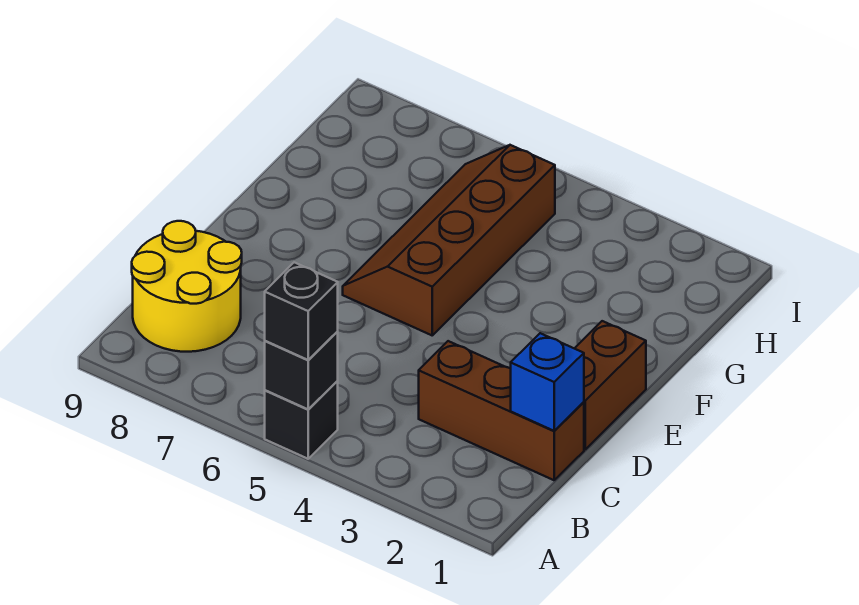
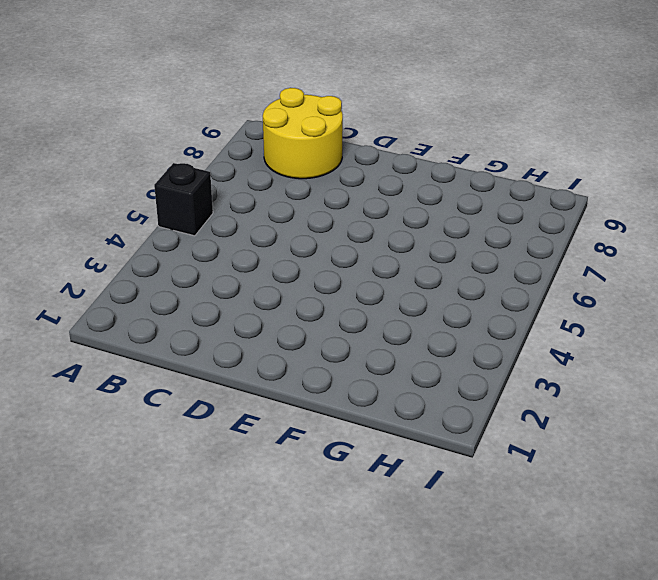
none -> brown brick C1:C3 level 1
none -> brown brick D1:E1 level 1

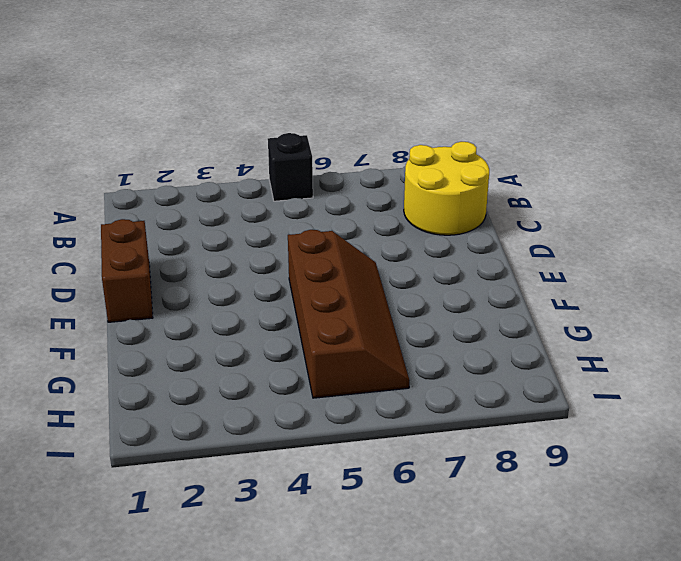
none -> brown brick C1:C3 level 1
none -> black brick A5 level 2

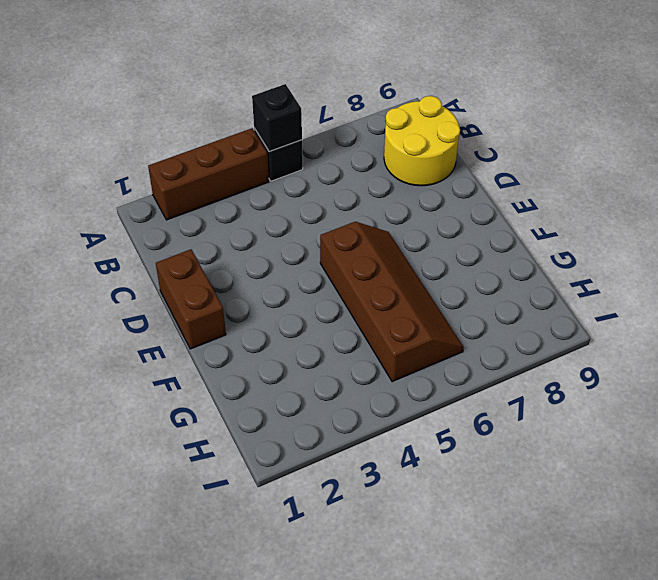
brown brick A2:A4 level 1 -> brown brick C1:C3 level 1
none -> blue brick C1 level 2
none -> black brick A5 level 3

